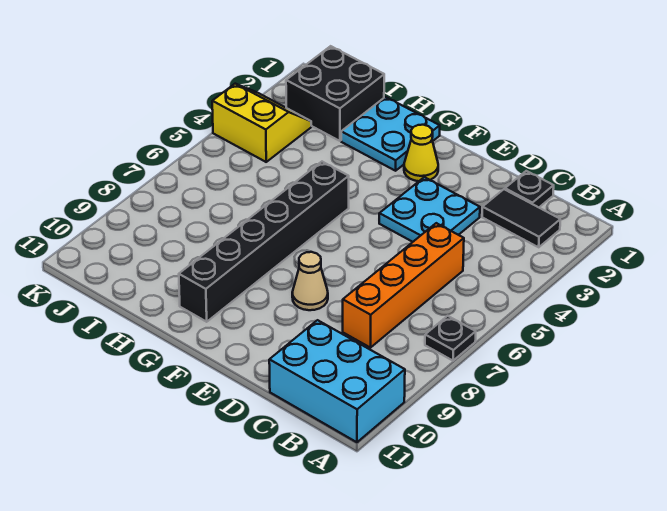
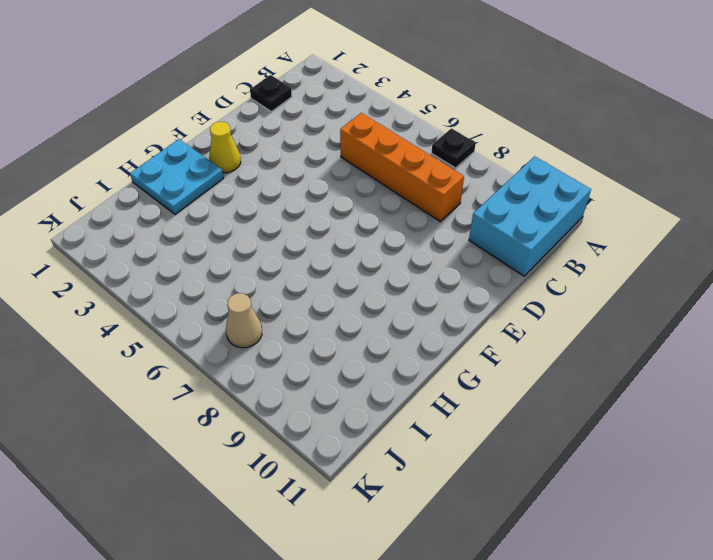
tan cone J7 level 1 -> tan cone E8 level 1
none -> black tile B2:C2 level 1
none -> cyan plate D3:E4 level 1
none -> black brick G5:G10 level 1

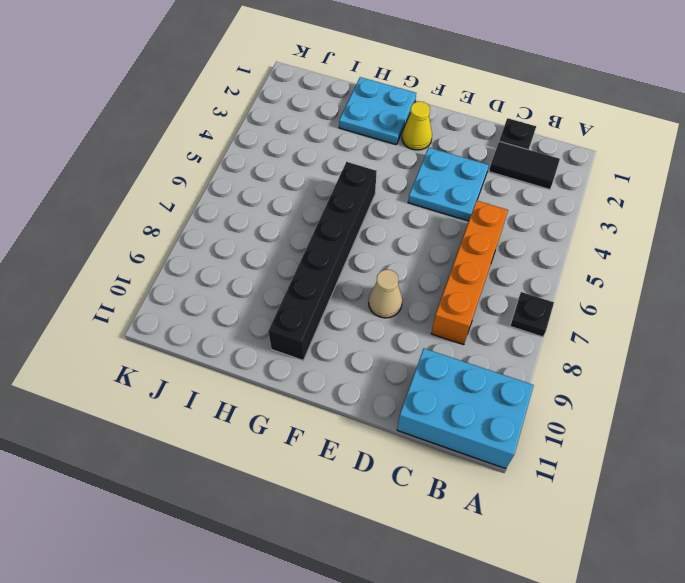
none -> black brick I1:J2 level 1
none -> yellow slope J3:K4 level 1 top 4

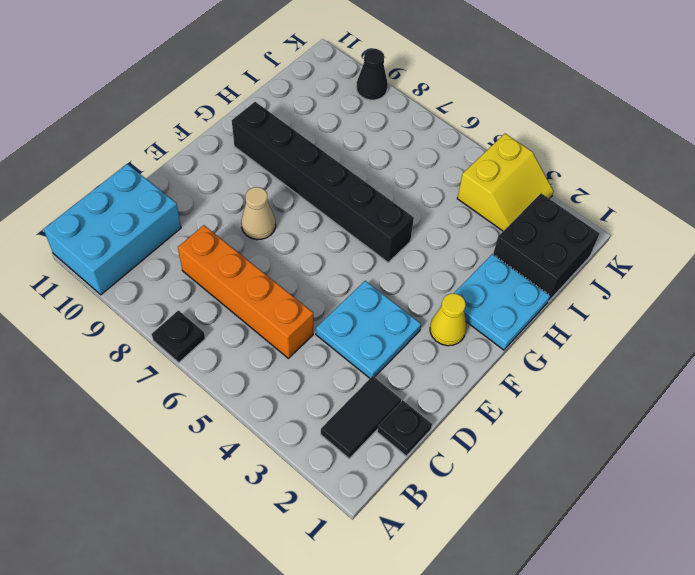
black cone K9 level 1 -> none

